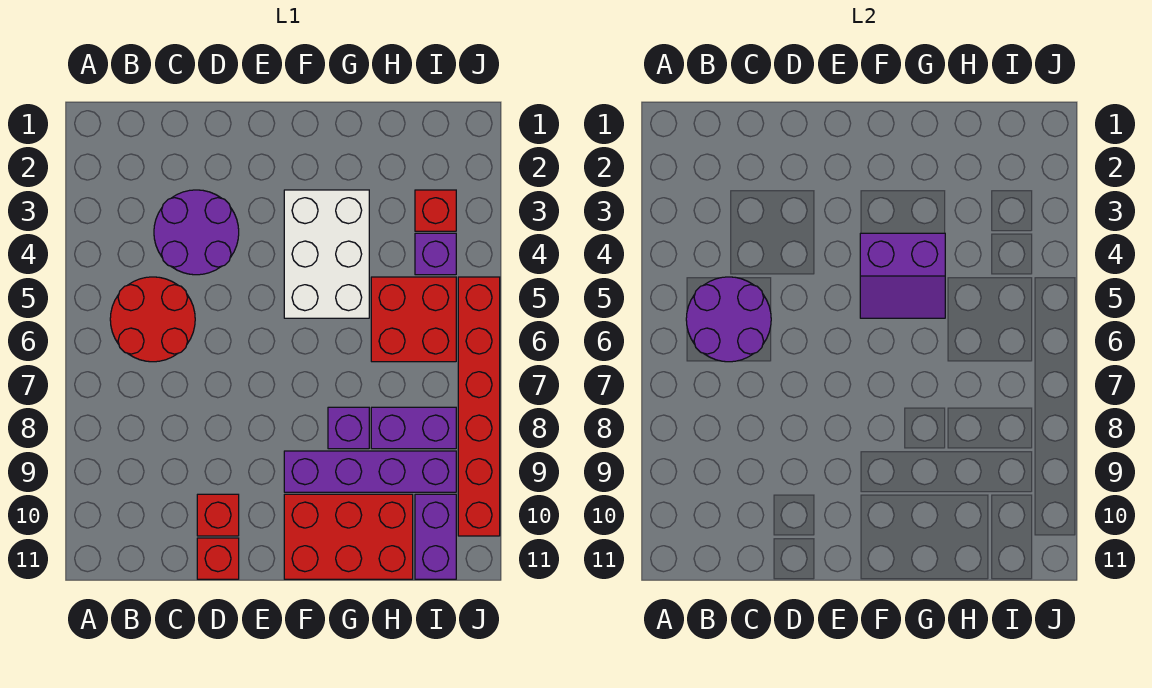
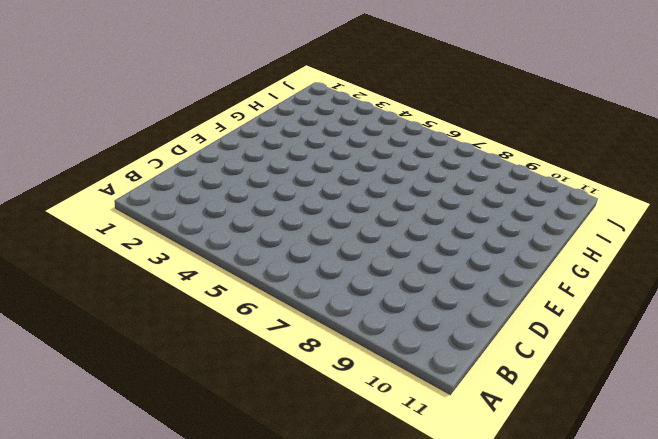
none -> red round brick B5:C6 level 1
none -> purple round brick C3:D4 level 1
none -> red brick D10 level 1

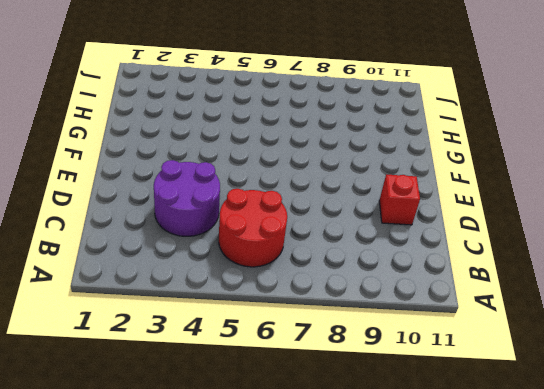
none -> red brick D11 level 1
none -> white brick F3:G5 level 1
none -> purple brick F9:I9 level 1

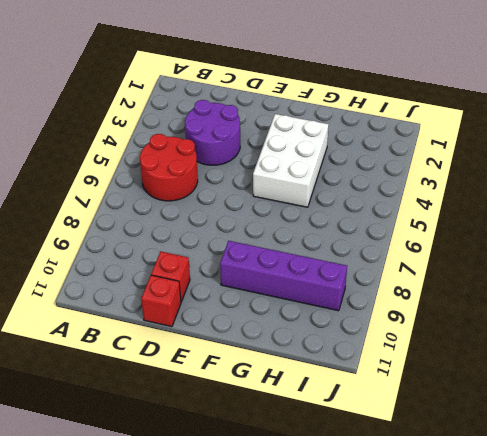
none -> red brick F10:H11 level 1
none -> purple brick G8 level 1
none -> red brick H5:I6 level 1

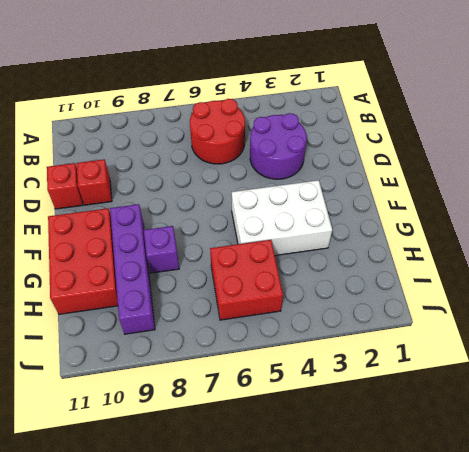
none -> purple brick H8:I8 level 1
none -> red brick I3 level 1
none -> purple brick I4 level 1

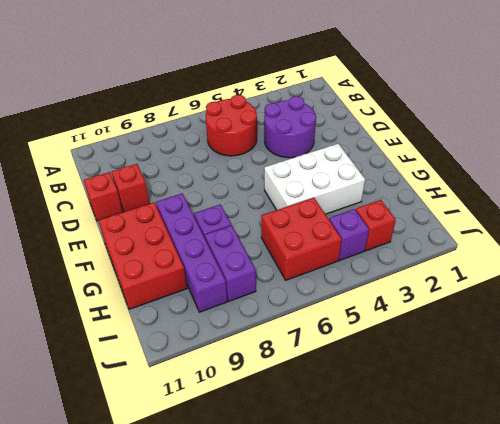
none -> purple brick I10:I11 level 1
none -> red brick J5:J10 level 1
none -> purple round brick B5:C6 level 2

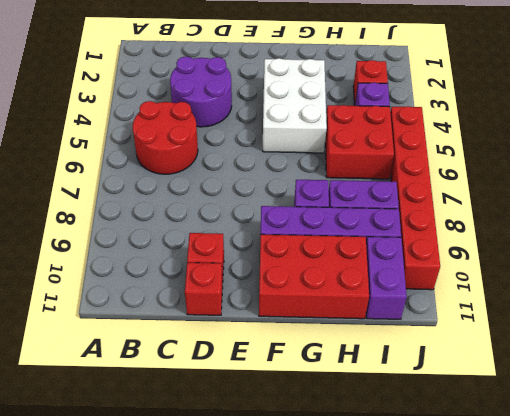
none -> purple round brick B5:C6 level 2
none -> purple slope F4:G5 level 2 top 4

